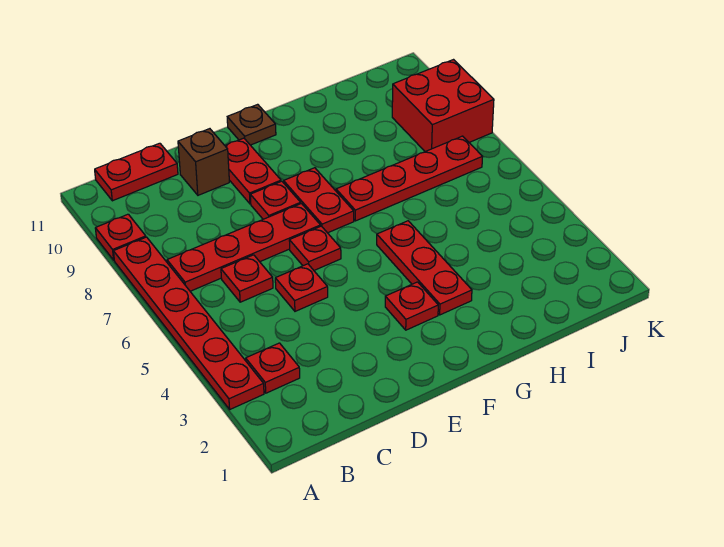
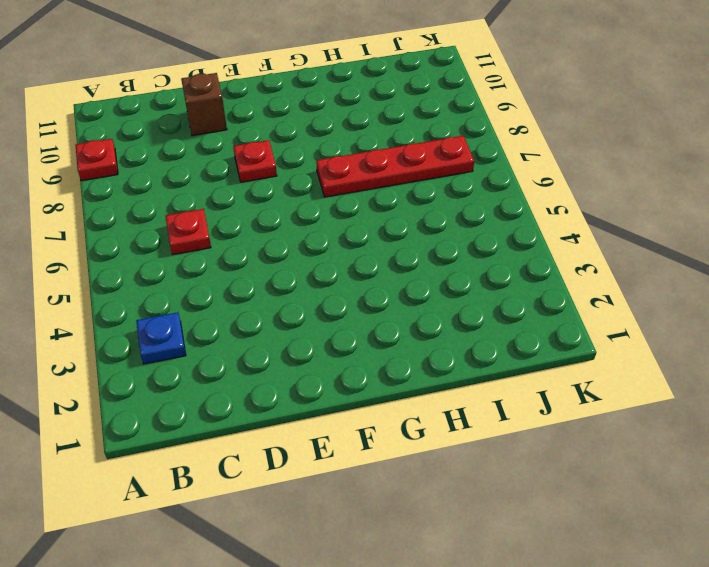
blue plate B3 level 1 -> red plate B3 level 1
none -> red plate A3:A8 level 1
none -> red plate B7:E7 level 1
none -> red plate B11:C11 level 1

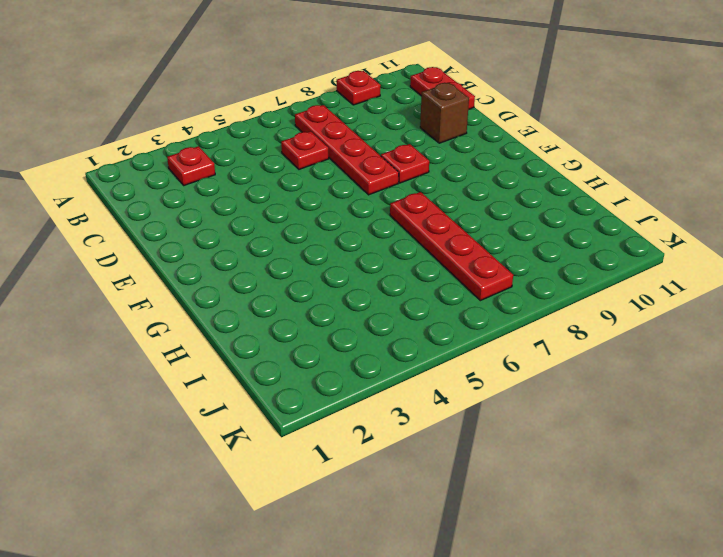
none -> red plate A3:A8 level 1
none -> red plate D5 level 1
none -> red plate E6 level 1

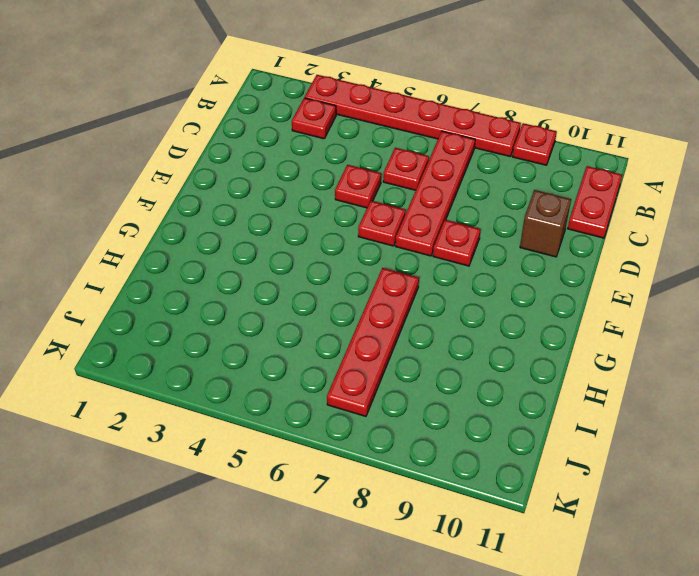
none -> red plate E9:E10 level 1
none -> red plate F3 level 1
none -> red plate F7:F8 level 1

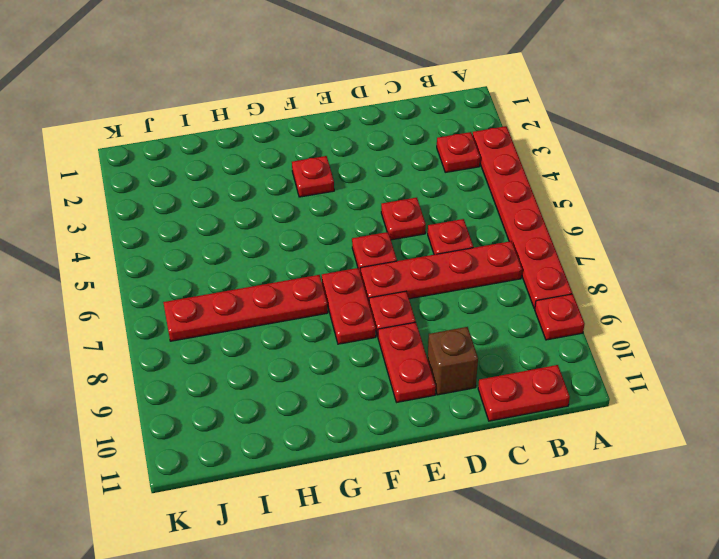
none -> brown plate F11 level 1
none -> red plate G3:G5 level 1
none -> red brick J8:K9 level 1

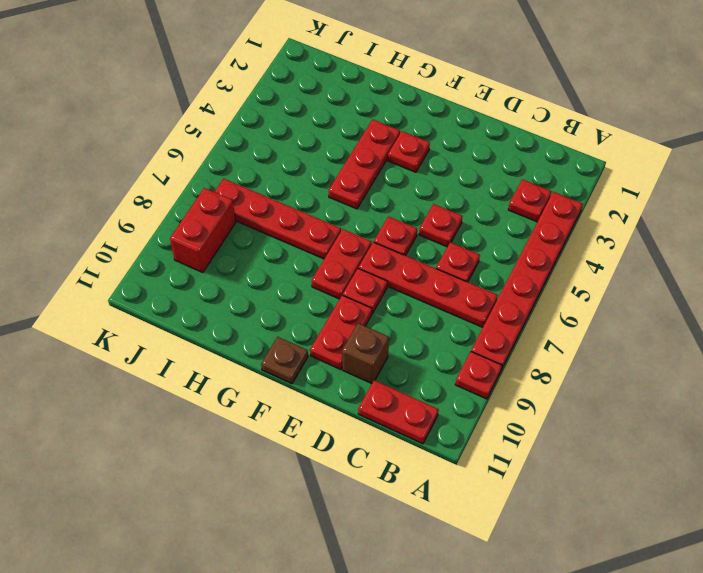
red brick J8:J9 level 1 -> red brick J8:K9 level 1

